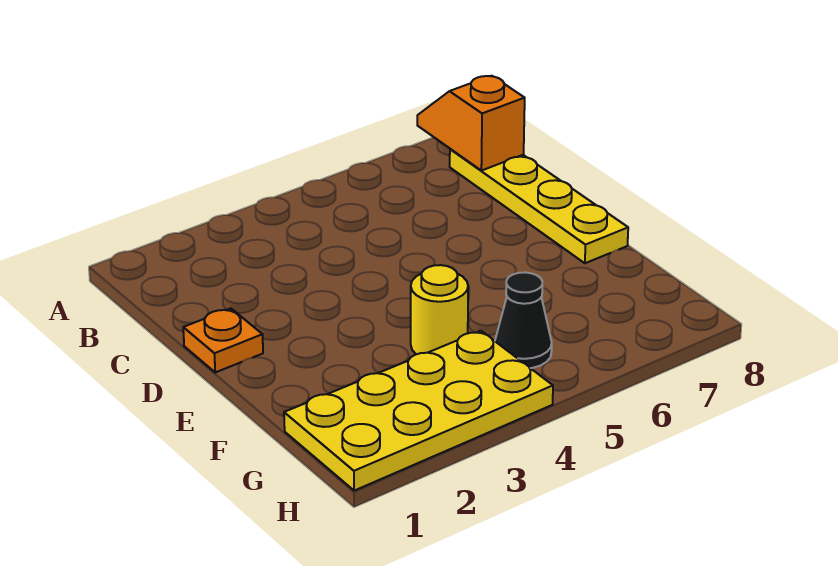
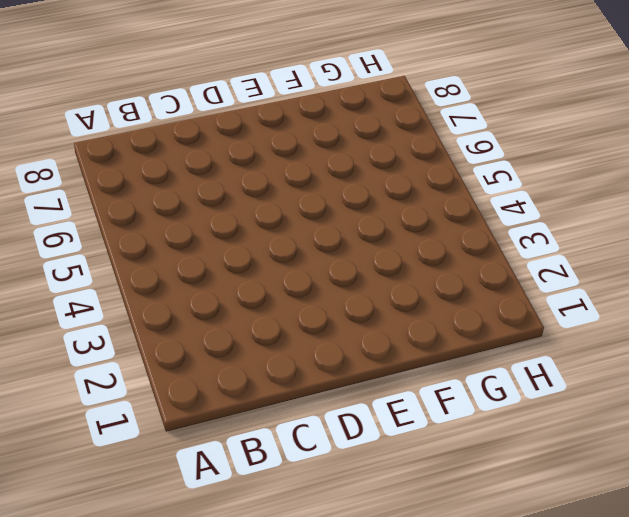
none -> yellow plate B8:E8 level 1
none -> orange plate D1 level 1

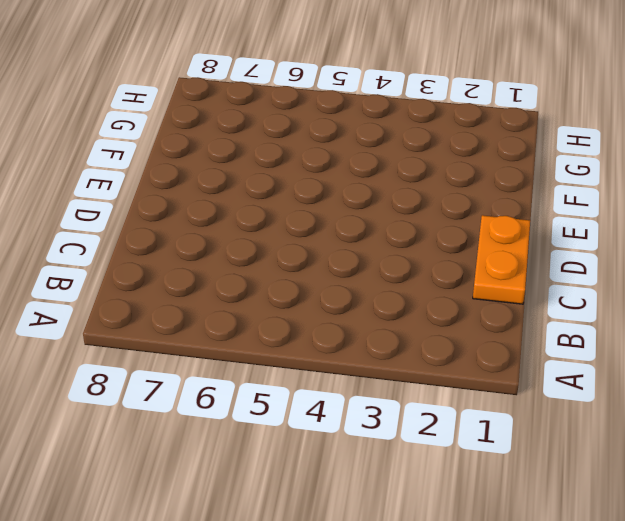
orange plate C1:D1 level 1 -> orange plate D1 level 1
none -> yellow plate B8:E8 level 1
none -> yellow round brick F4 level 1

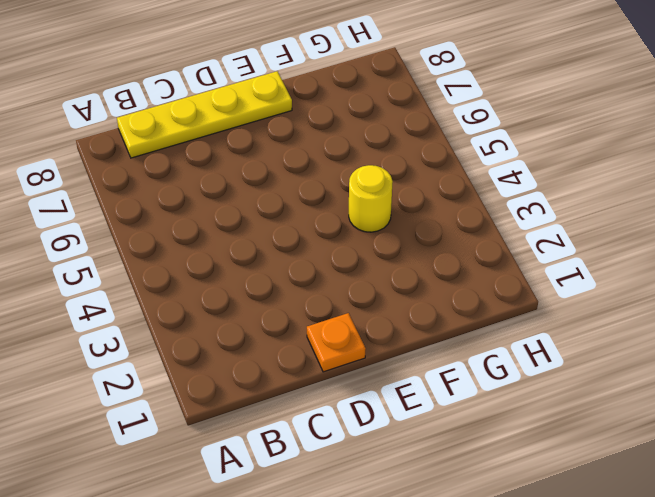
none -> yellow plate G1:H4 level 1
none -> black cone G5 level 1

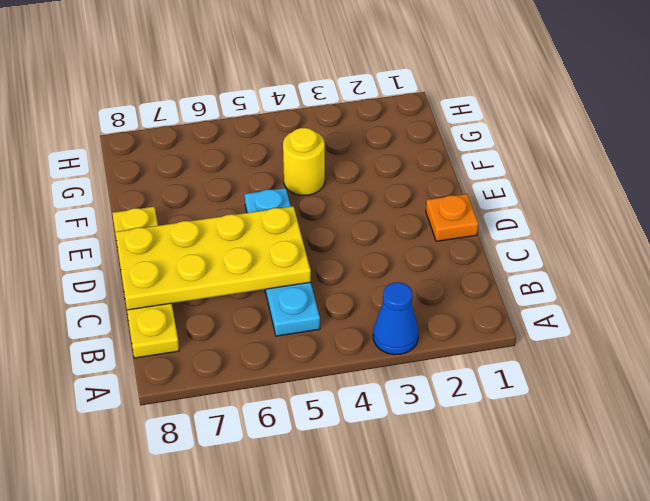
blue cone A3 level 1 -> none
cyan plate B5:E5 level 1 -> none
yellow plate C5:D8 level 2 -> yellow plate G1:H4 level 1
none -> black cone G5 level 1
none -> orange slope A8:B8 level 2 top B

